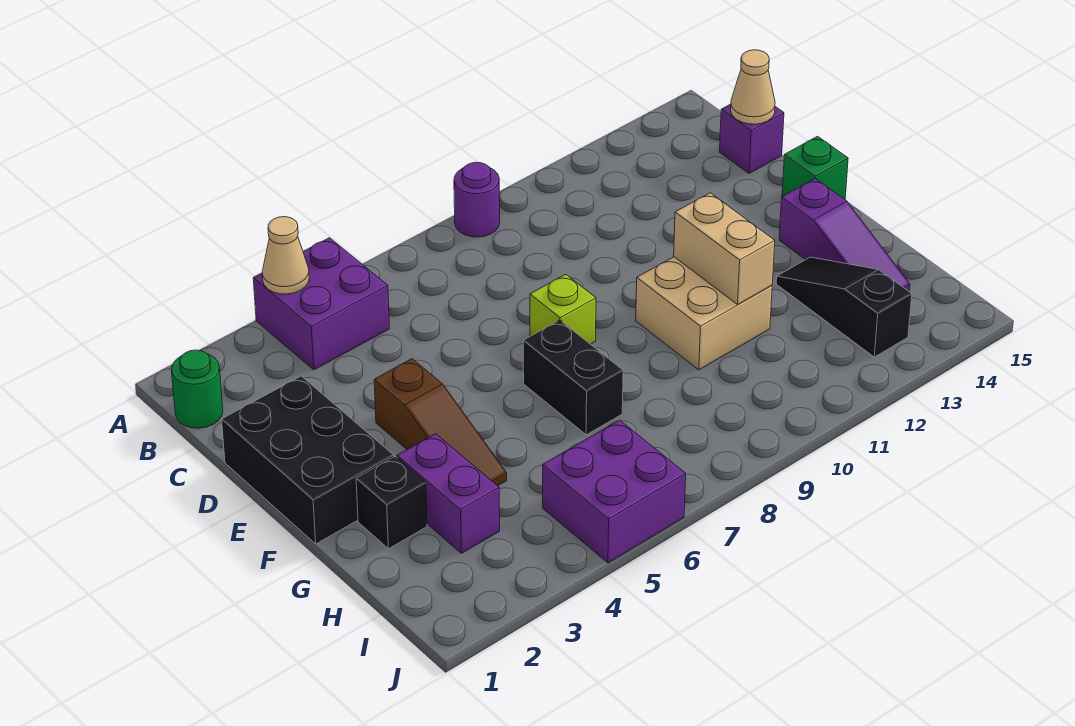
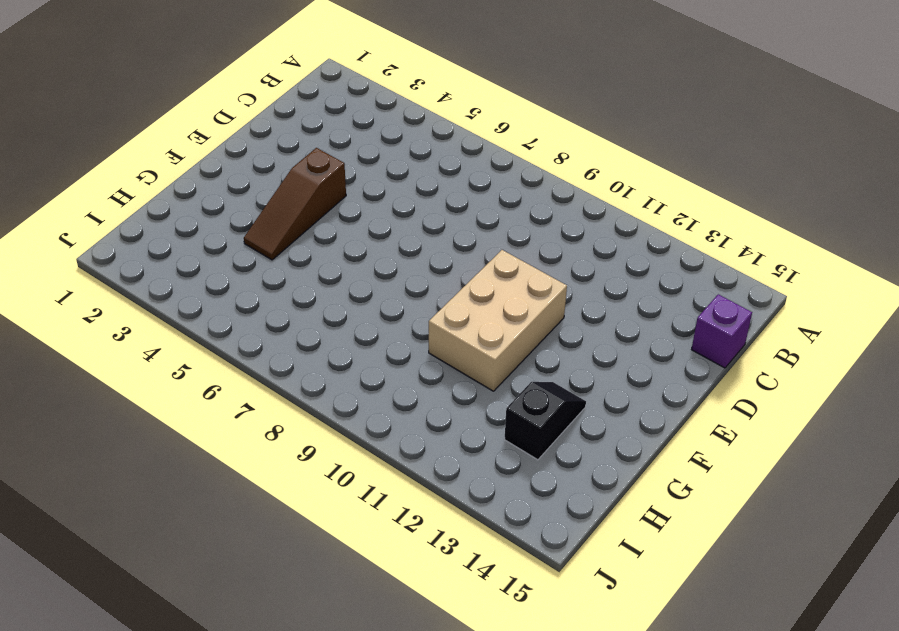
tan brick E10:G11 level 1 -> tan brick F10:G11 level 1
black slope G13:H13 level 1 top H -> black slope G13:I13 level 1 top I
none -> purple brick A4:B5 level 1
none -> purple round brick A9 level 1
none -> green round brick B1 level 1

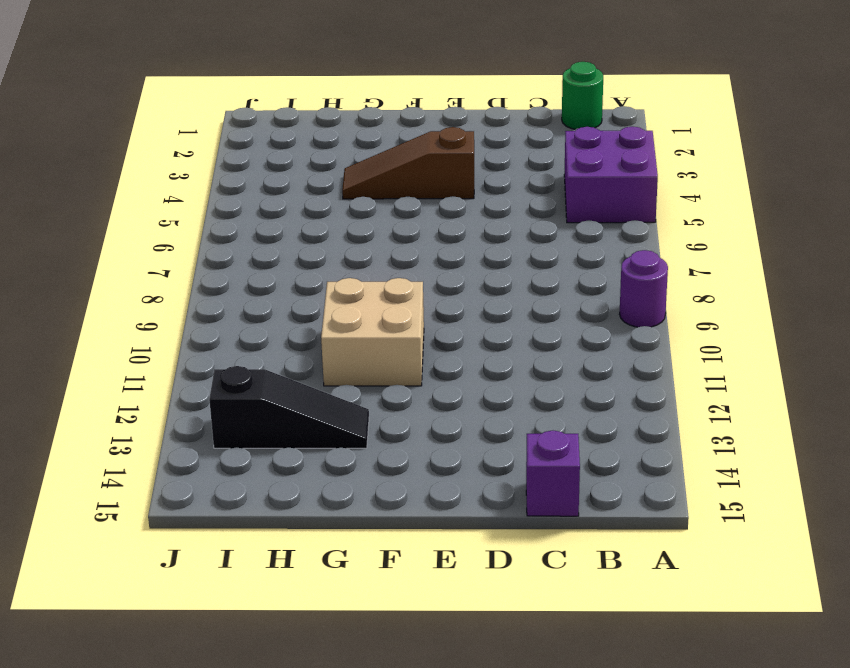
none -> black brick D1:F2 level 1
none -> lime brick E8 level 1
none -> green brick E15 level 1

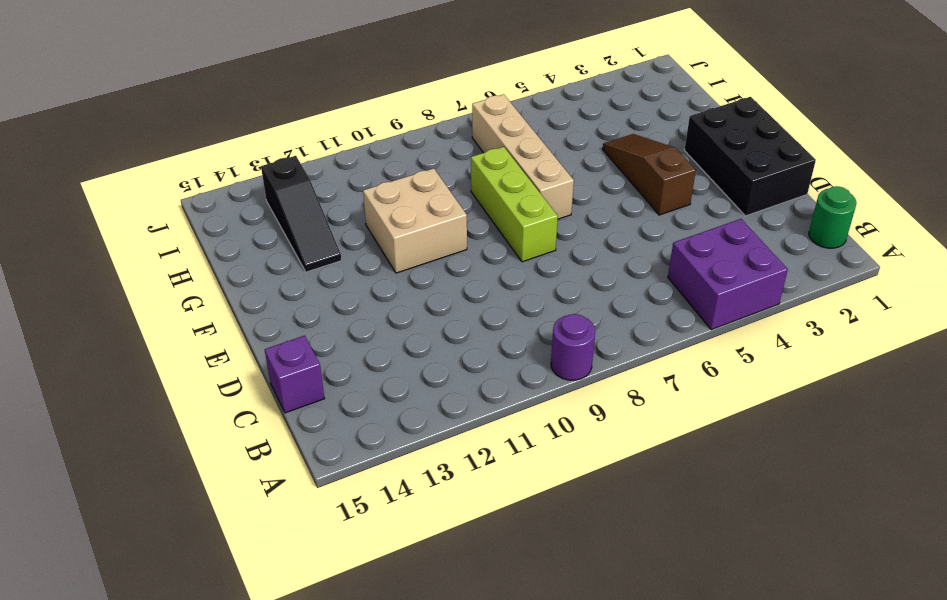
lime brick E8:G8 level 1 -> lime brick E8 level 1
tan brick F7:I7 level 1 -> black brick F7:G7 level 1
none -> green brick E15 level 1
none -> purple slope F14:H14 level 1 top F
none -> black brick G2 level 1

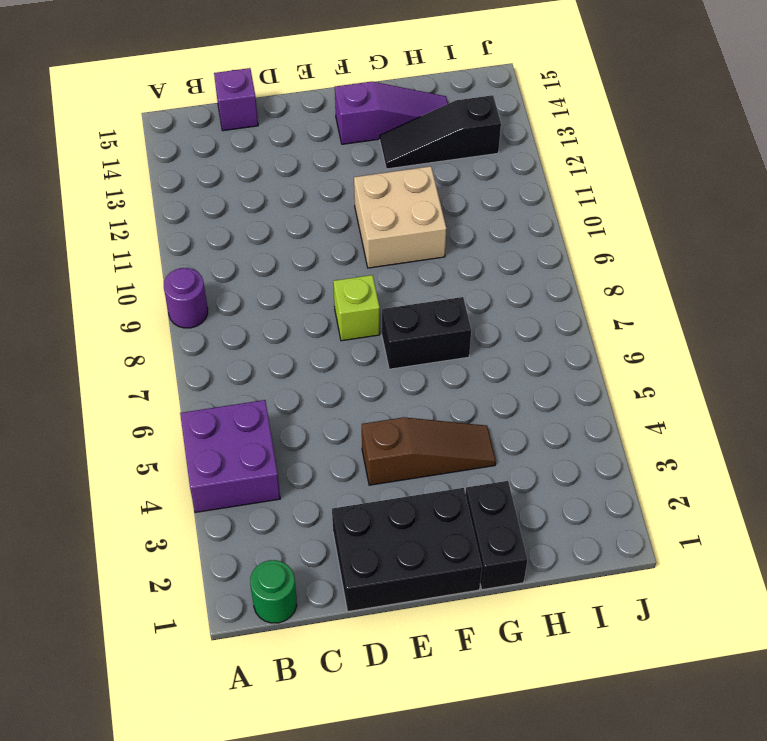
black brick G1:G2 level 1 -> black brick G2 level 1
none -> green brick E15 level 1
none -> purple brick G3:H3 level 1
none -> purple brick I5:J6 level 1

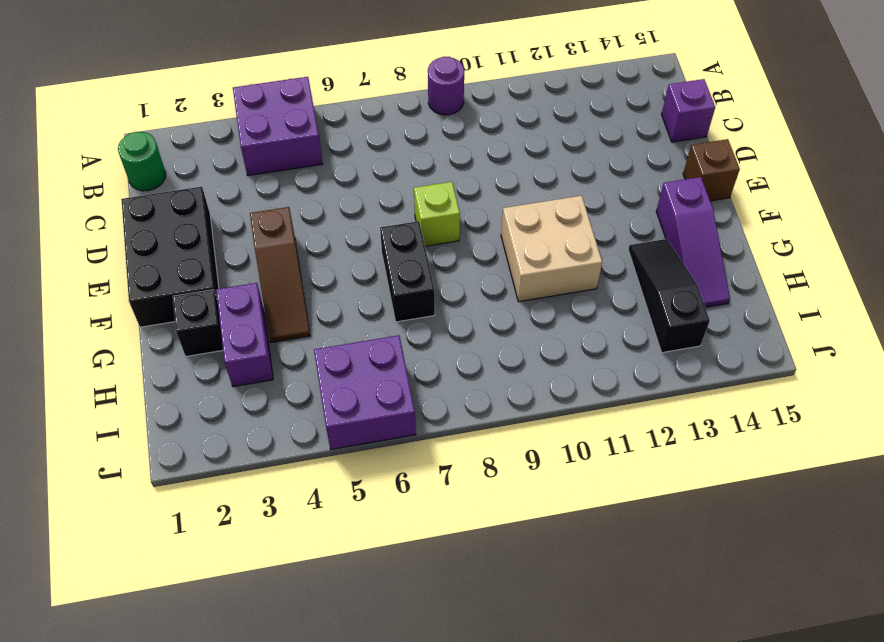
brown brick E15 level 1 -> green brick E15 level 1
none -> tan cone A4 level 2
none -> tan cone C15 level 2
none -> tan brick F11:G11 level 2

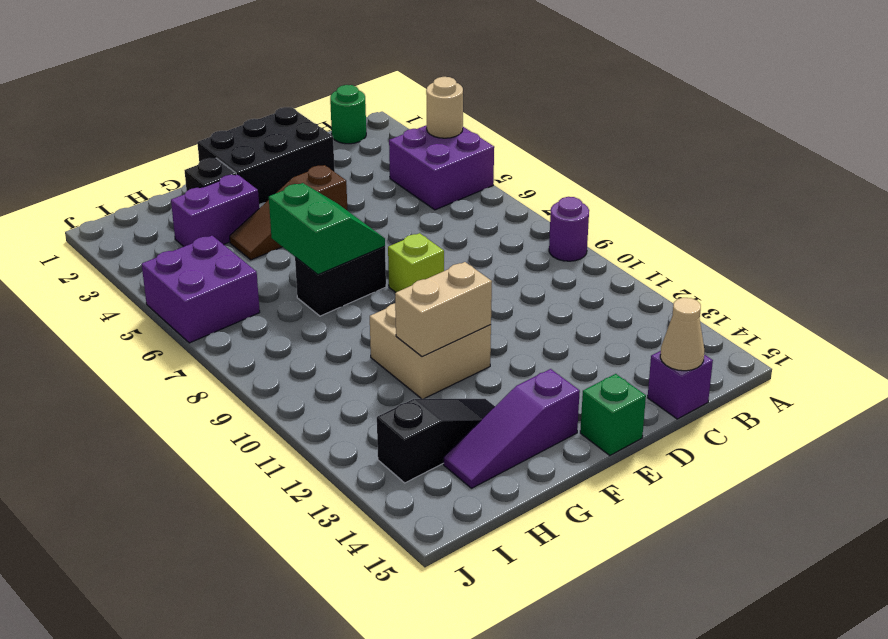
tan round brick A4 level 2 -> tan cone A4 level 2
green slope F6:G7 level 2 top G -> none

